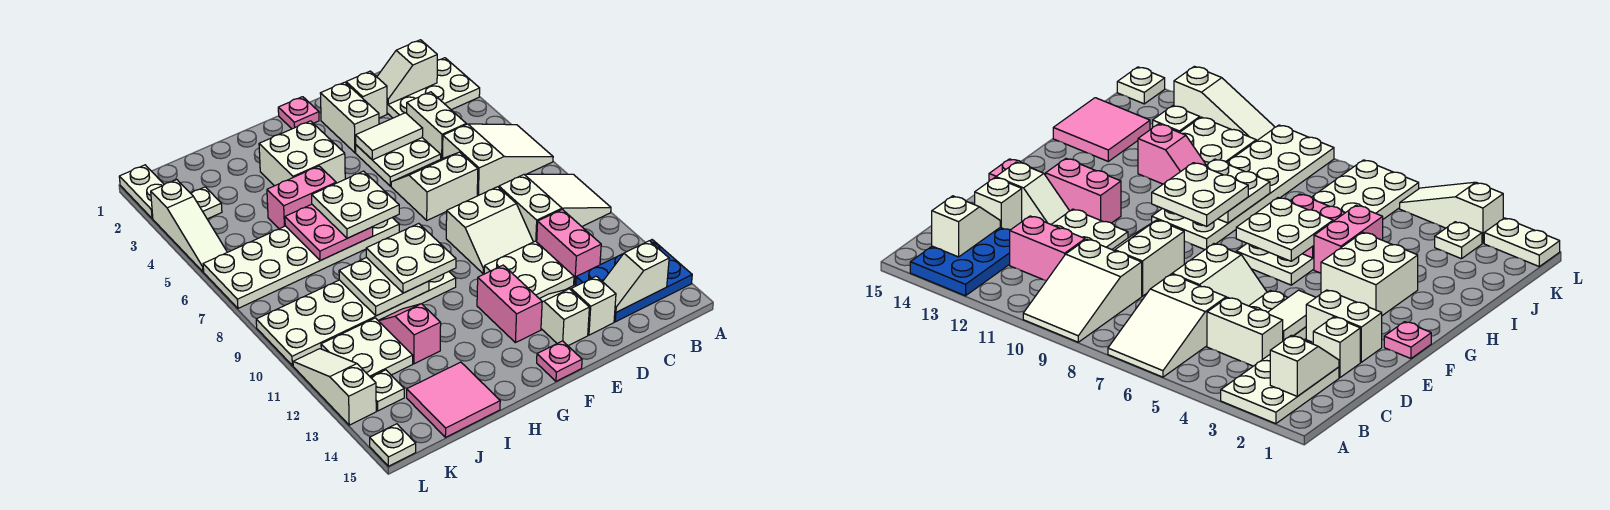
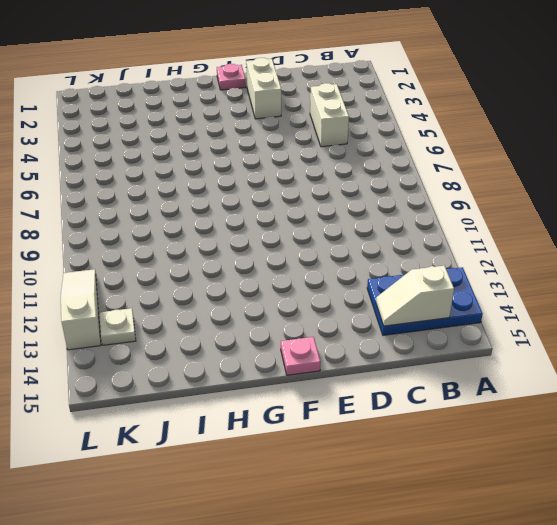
none -> white plate A2:C3 level 1
none -> white slope A6:C7 level 1 top C
none -> white slope A9:C10 level 1 top C
none -> pink brick C11:C12 level 1

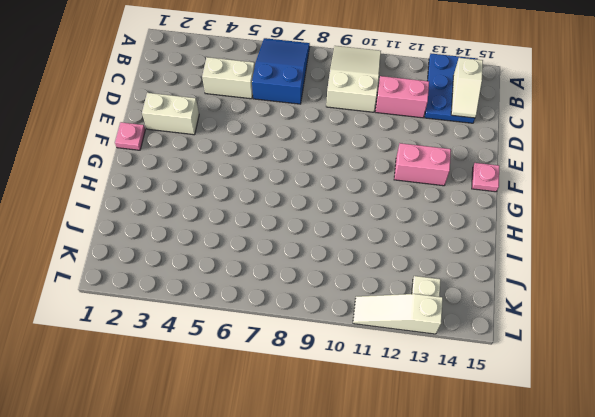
blue slope A6:C7 level 1 top C -> white slope A6:C7 level 1 top C
none -> white plate A2:C3 level 1
none -> white brick D2 level 1
none -> white plate D4:E5 level 1
none -> white slope D6:E7 level 1 top 7

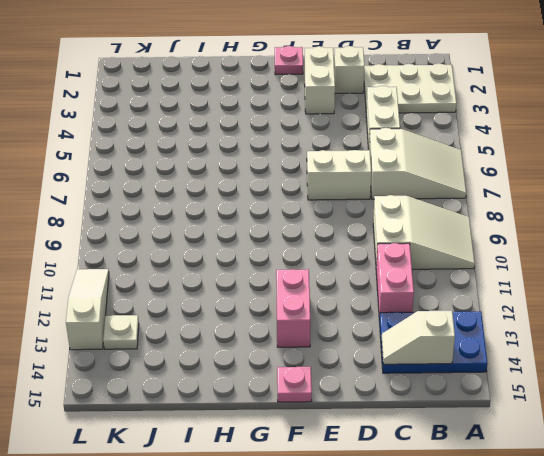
none -> white plate D4:E5 level 1
none -> white slope D9:E10 level 1 top 9
none -> white plate D11:E12 level 1
none -> white brick D14 level 1

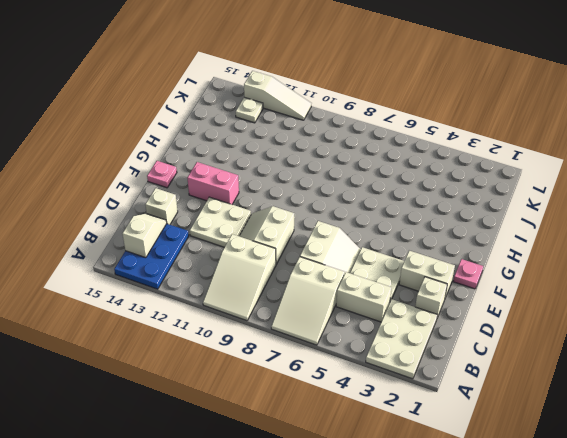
none -> pink brick C11:C12 level 1
none -> white slope E13:E14 level 1 top 14
none -> white brick G3:H4 level 1
none -> white plate G6:L7 level 1

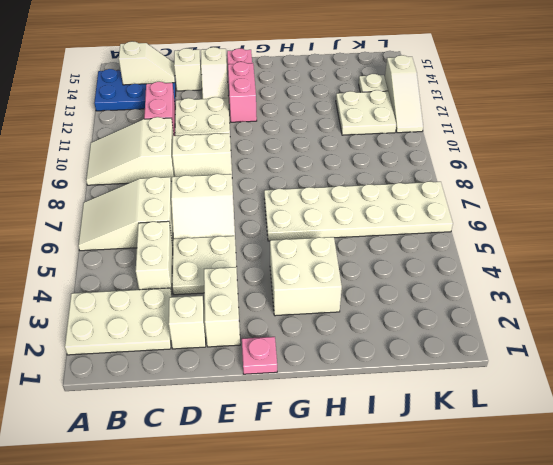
none -> white plate G9:L10 level 1
none -> pink brick H5:I5 level 1
none -> pink slope I11:I12 level 1 top 12
none -> pink tile I14:J15 level 1

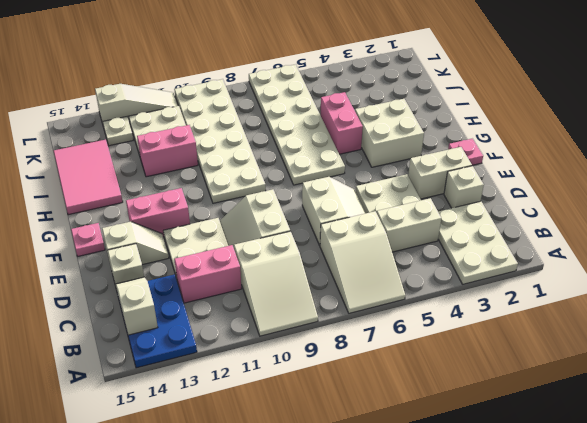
pink tile H14:J15 level 1 -> pink tile I14:J15 level 1
pink brick I11:I12 level 1 -> pink slope I11:I12 level 1 top 12
none -> white plate K3 level 1
none -> white plate L1:L2 level 1
none -> white slope L3:L5 level 1 top 3
none -> white plate L15 level 1

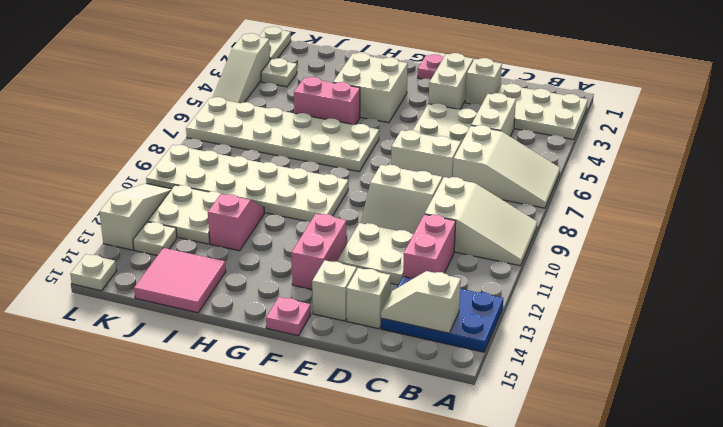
none -> white slope B2:C2 level 2 top B
none -> white tile D4:E4 level 2
none -> pink plate H6:I7 level 2
none -> white plate H9:I10 level 2

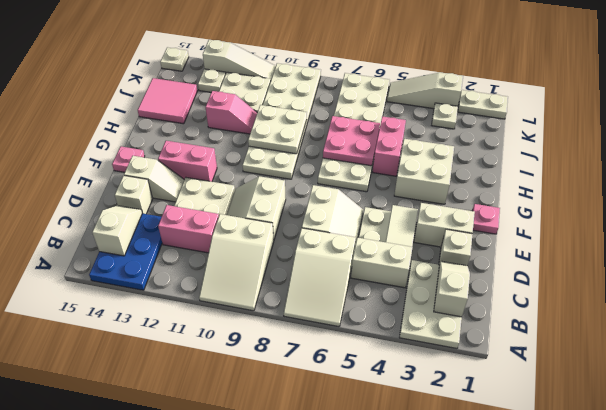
none -> white plate G6:H7 level 3
none -> white plate G9:H10 level 3

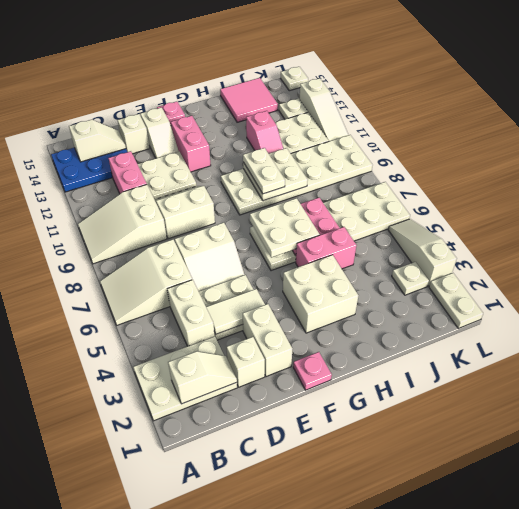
white plate H9:H10 level 3 -> white plate G9:H10 level 3

